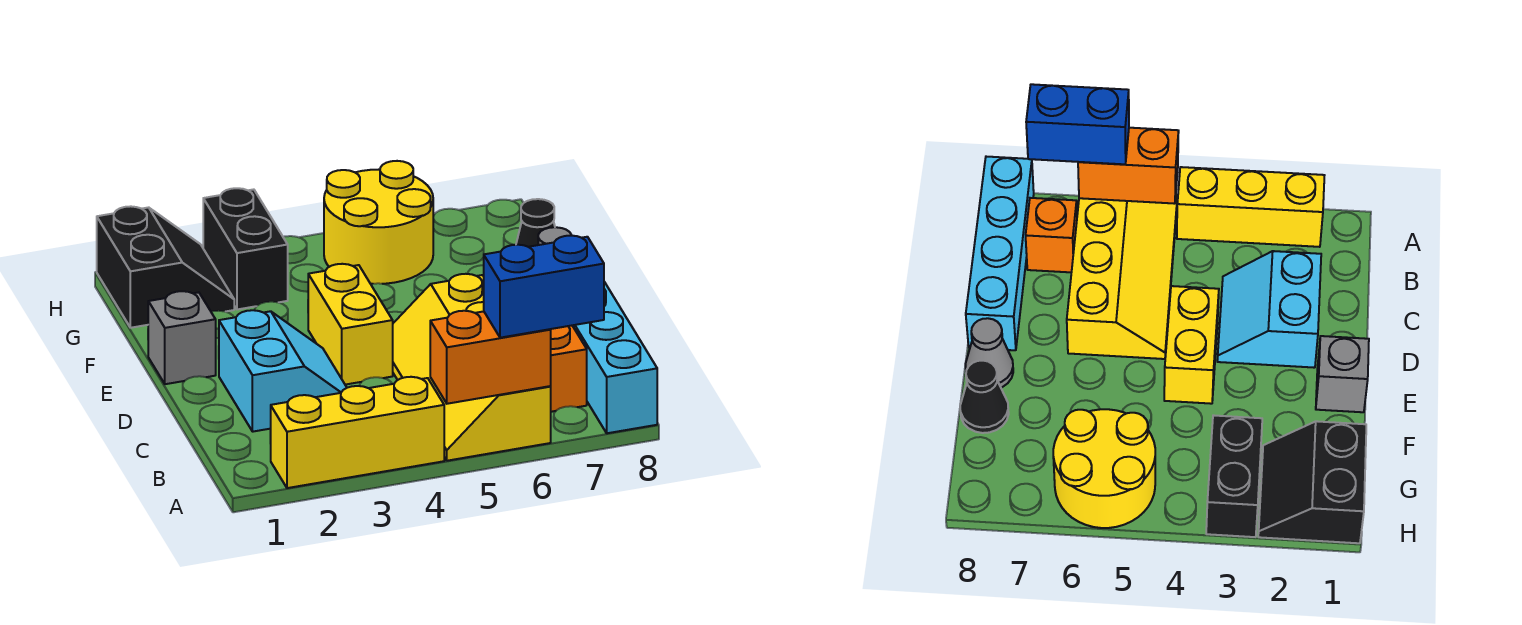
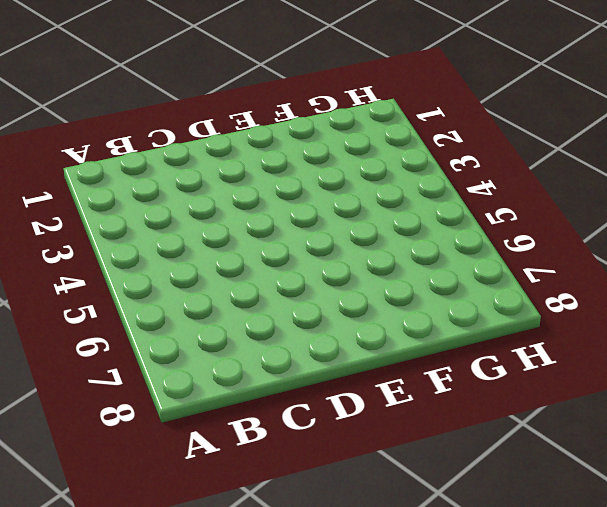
none -> yellow brick A2:A4 level 1
none -> yellow slope A5:D6 level 1 top 6
none -> cyan brick A8:D8 level 1

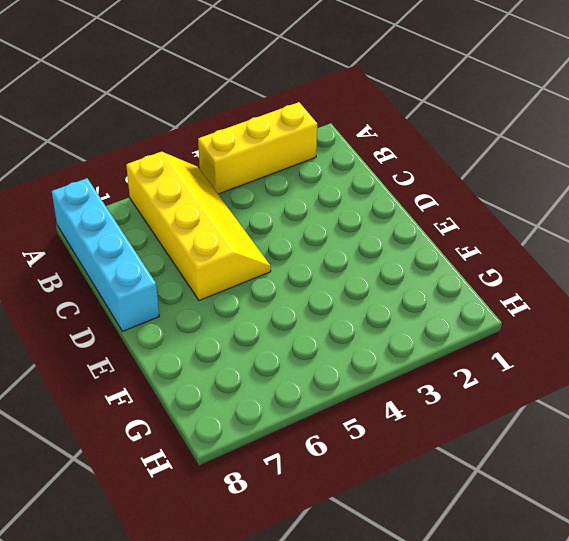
none -> orange brick B7 level 1
none -> cyan slope C2:D3 level 1 top 2
none -> yellow brick D4:E4 level 1

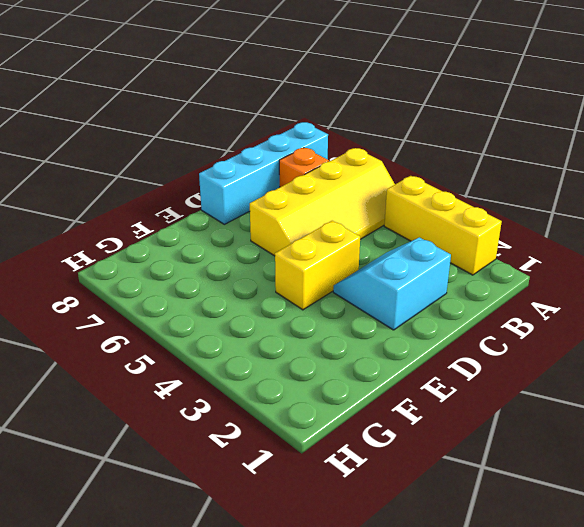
none -> grey brick E1 level 1
none -> grey cone E8 level 1
none -> black cone F8 level 1

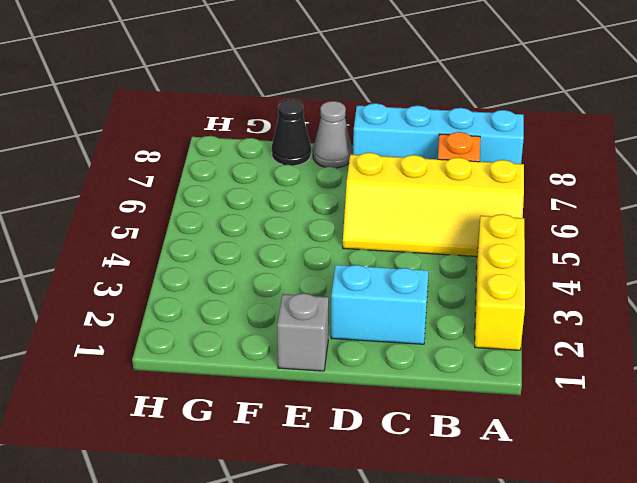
none -> yellow brick D4:E4 level 1
none -> black slope G1:H2 level 1 top 1
none -> black brick G3:H3 level 1

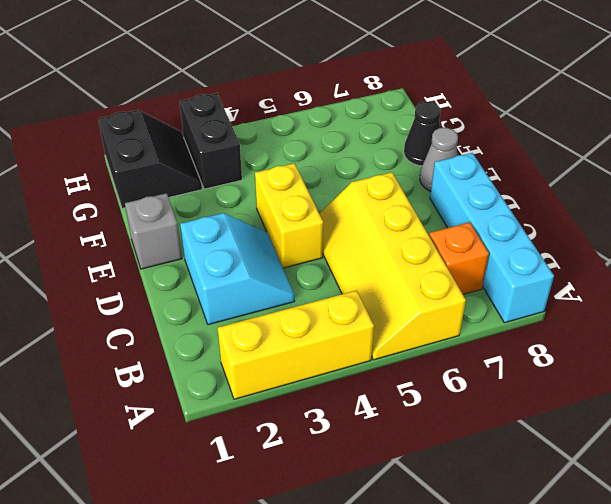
none -> yellow round brick G5:H6 level 1
none -> orange brick A5:A6 level 2
none -> blue brick A6:A7 level 3

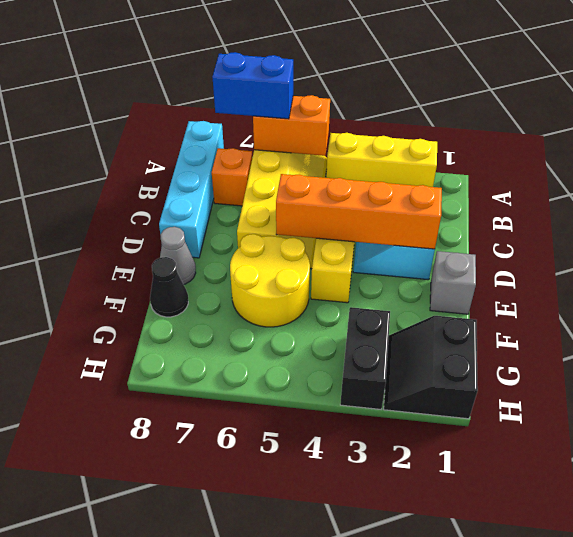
orange brick D2:D5 level 2 -> none
yellow round brick E5:F6 level 1 -> yellow round brick G5:H6 level 1

